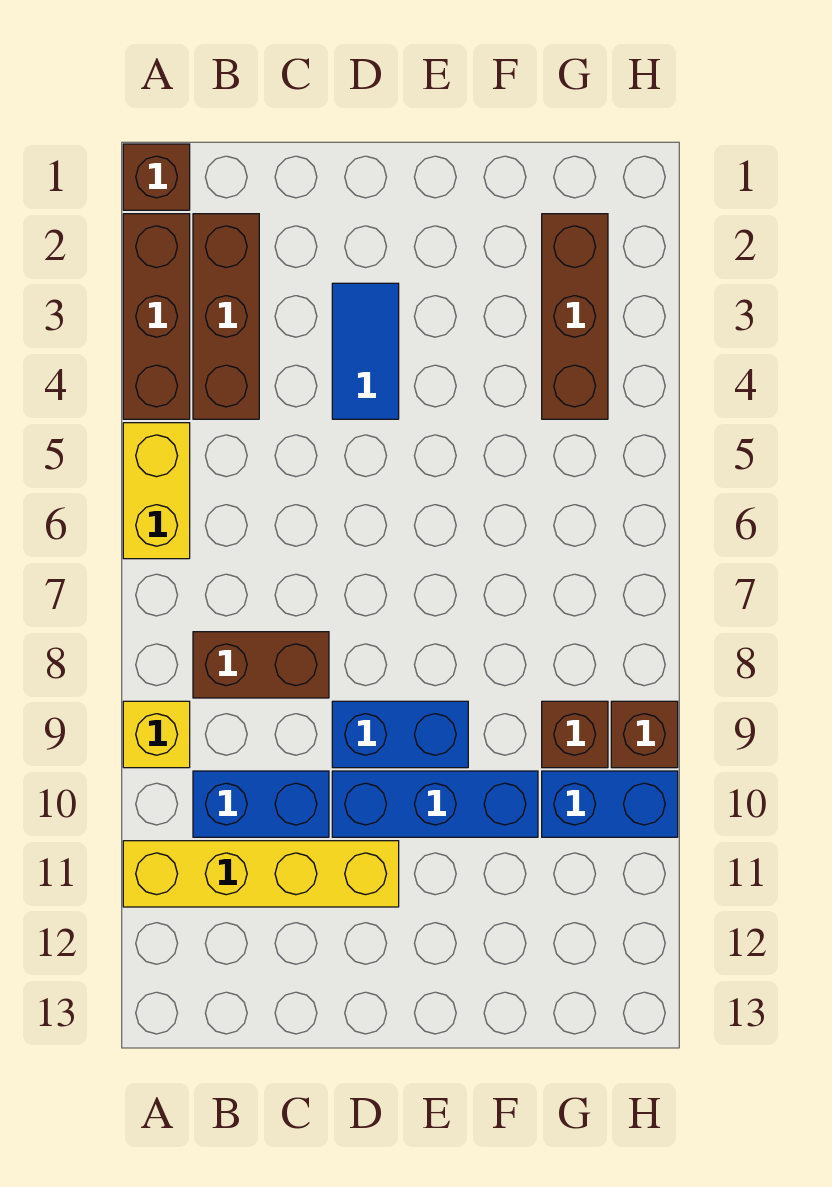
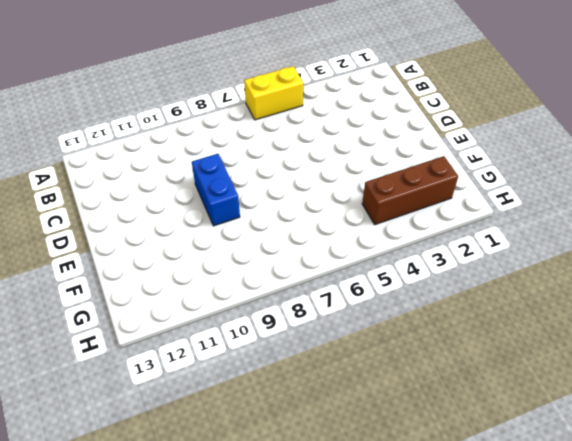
none -> brown brick A1 level 1
none -> brown brick A2:A4 level 1
none -> yellow brick A9 level 1

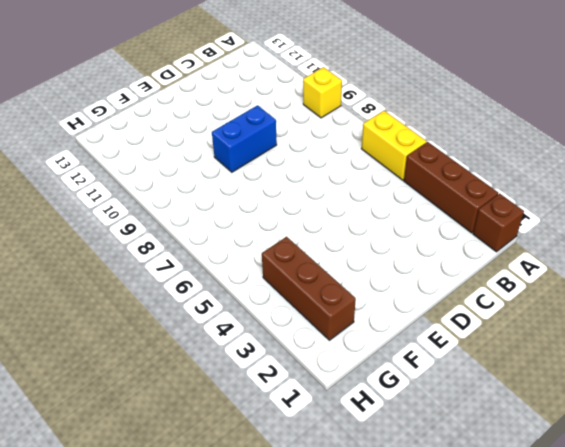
none -> yellow brick A11:D11 level 1
none -> brown brick B2:B4 level 1
none -> brown brick B8:C8 level 1

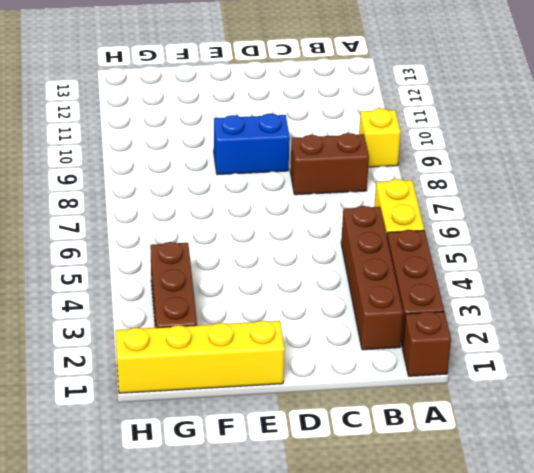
brown brick B2:B5 level 1 -> brown brick B2:B4 level 1
yellow brick E1:H1 level 1 -> yellow brick A11:D11 level 1
none -> blue brick B10:C10 level 1
none -> blue tile D3:D4 level 1
none -> blue brick D10:F10 level 1

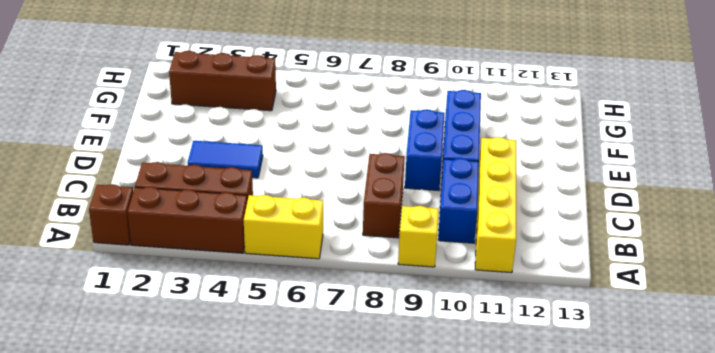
none -> brown brick G9 level 1
none -> blue brick G10:H10 level 1
none -> brown brick H9 level 1

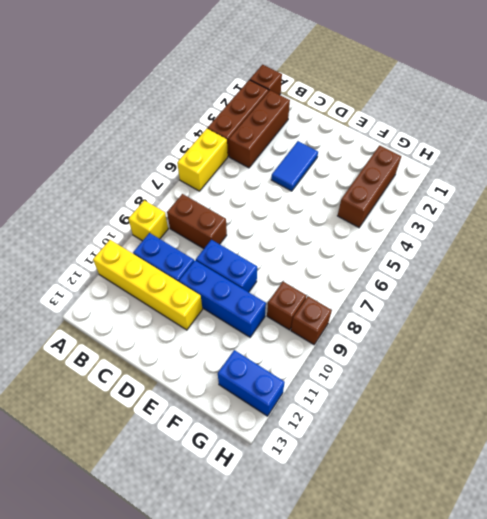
blue brick G12:H12 level 1 -> blue brick G10:H10 level 1

